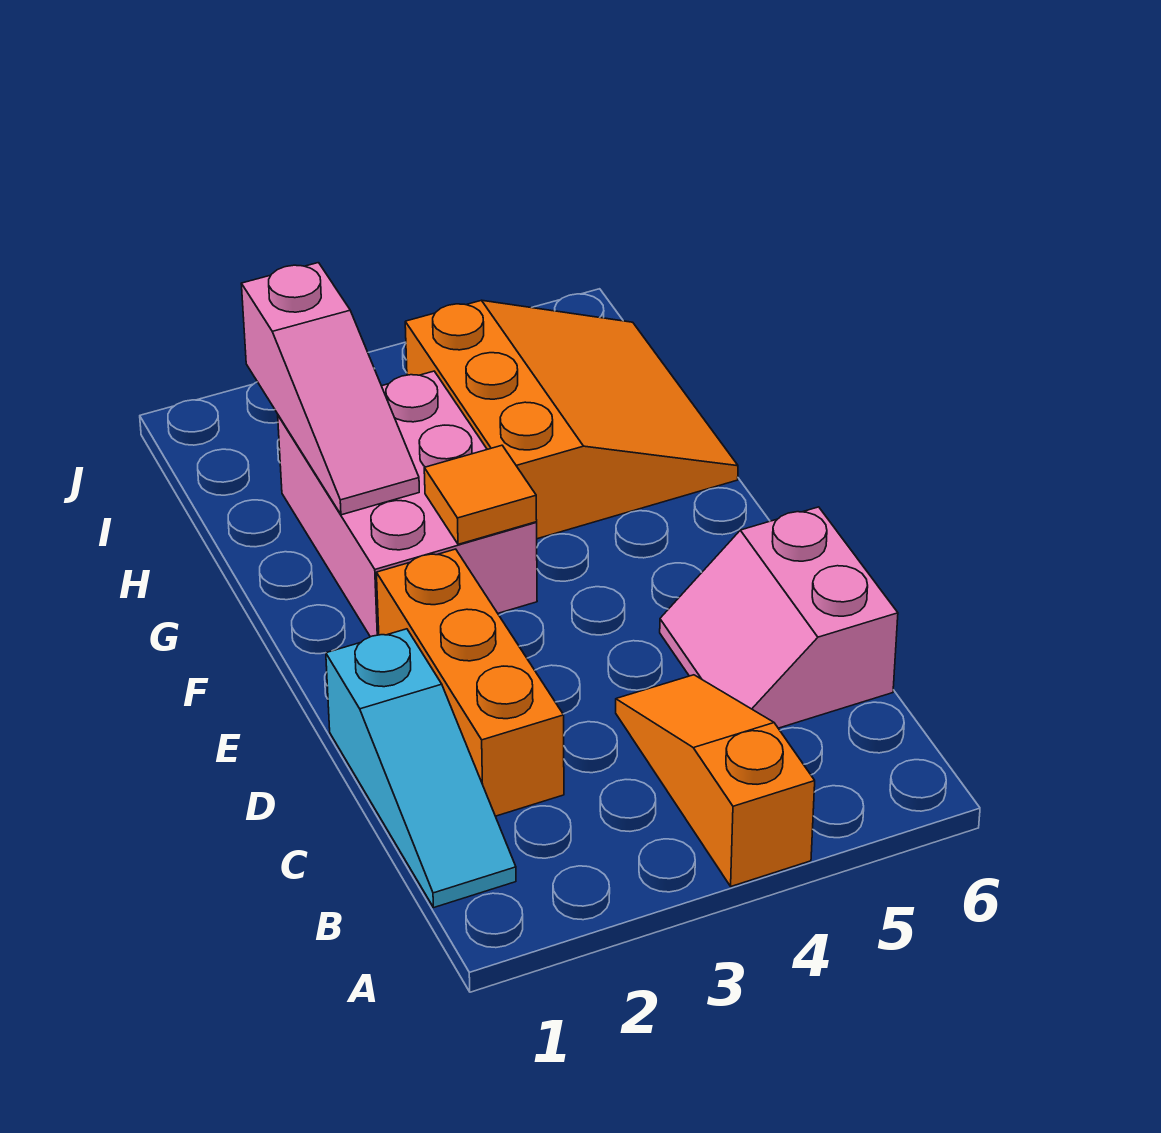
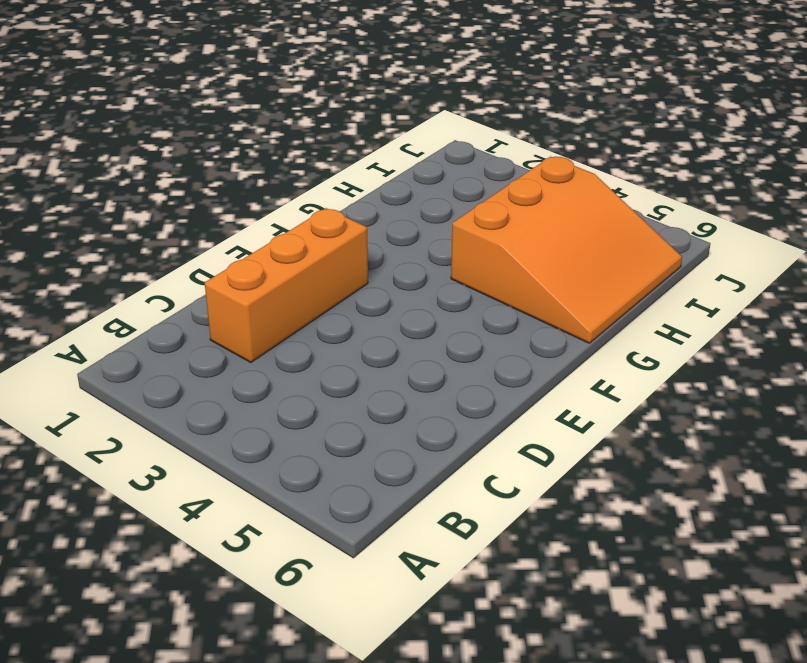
none -> orange slope A4:C4 level 1 top A
none -> cyan slope B1:D1 level 1 top D

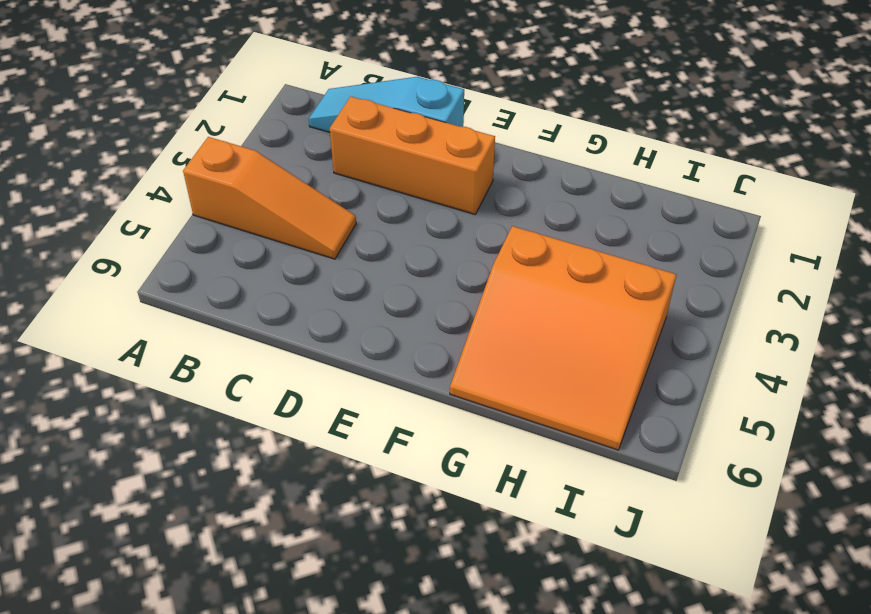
none -> pink slope C5:D6 level 1 top 6
none -> pink brick F2:H3 level 1

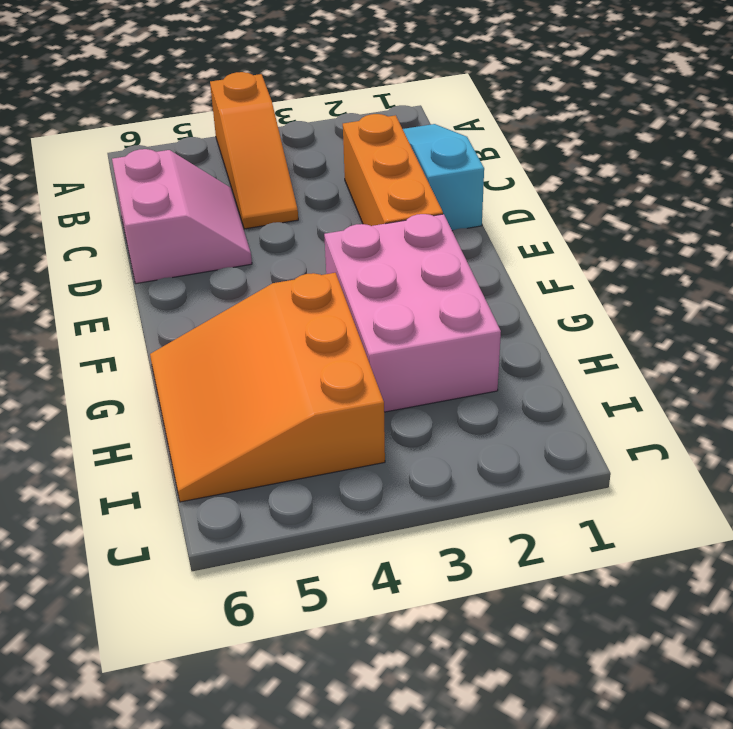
none -> orange tile F3 level 2
none -> pink slope G2:I2 level 2 top I

